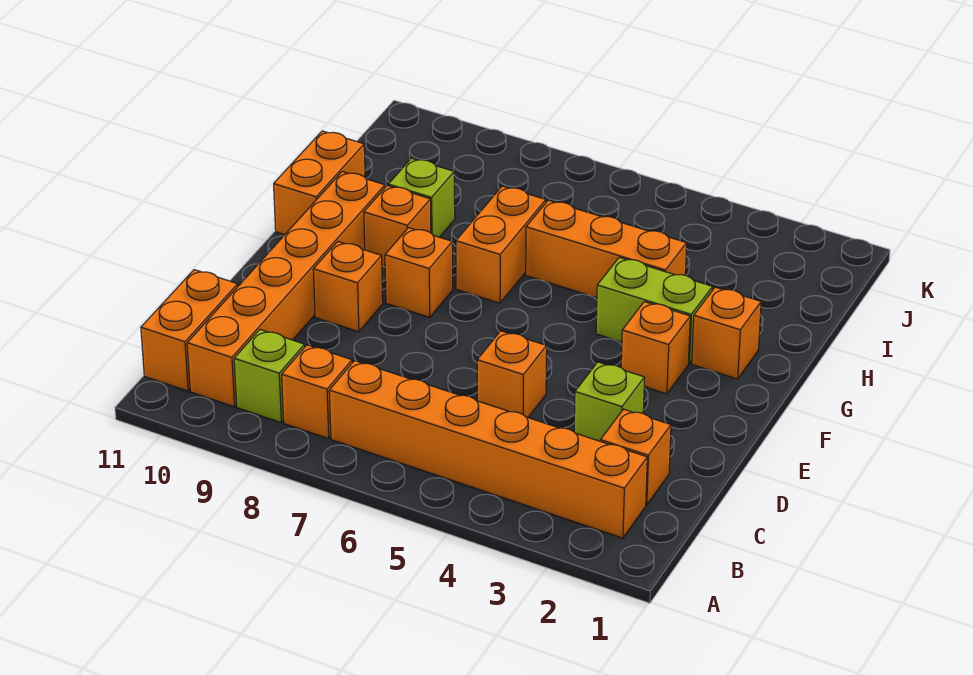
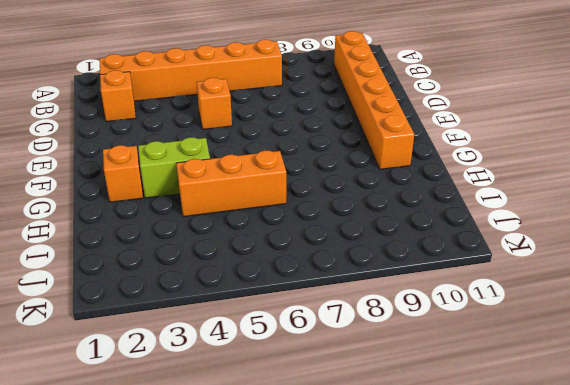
none -> orange brick B8 level 1
none -> lime brick B9 level 1
none -> orange brick B11:C11 level 1

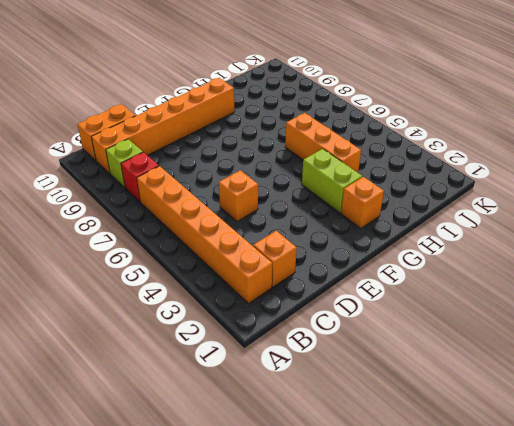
red brick B8 level 1 -> orange brick B8 level 1
none -> lime brick D3 level 1
none -> orange brick E9 level 1
none -> orange brick F3 level 1

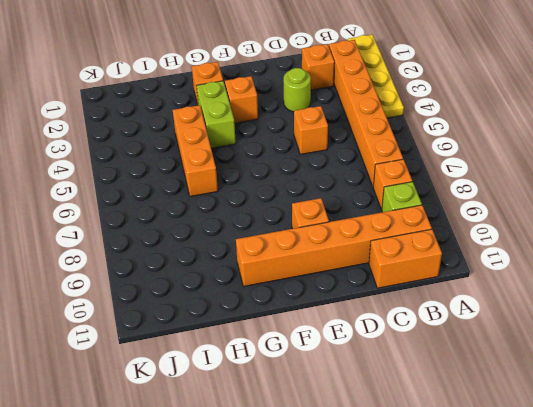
yellow plate A1:A4 level 1 -> none
lime round brick D3 level 1 -> lime brick D3 level 1
none -> orange brick F8 level 1
none -> orange brick G7:H7 level 1
none -> orange brick G9 level 1

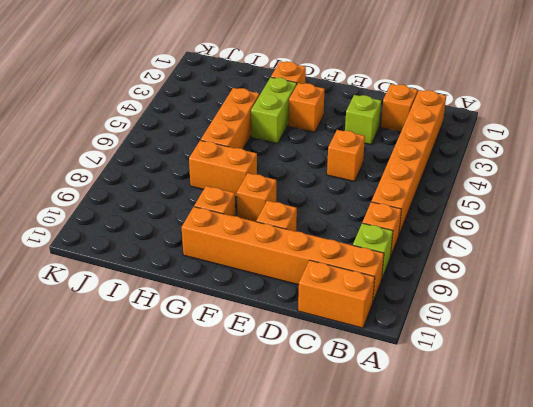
none -> orange brick G11:H11 level 1
none -> lime brick H9 level 1

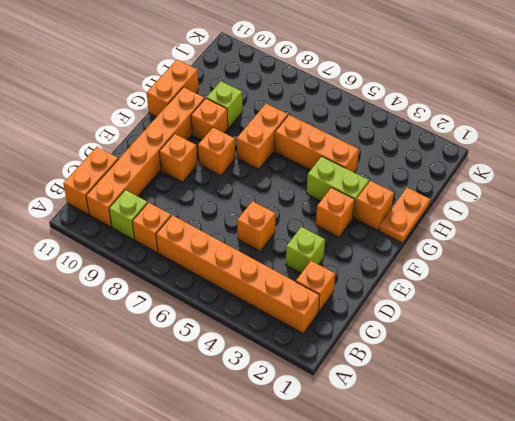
orange plate G1:H1 level 1 -> none

